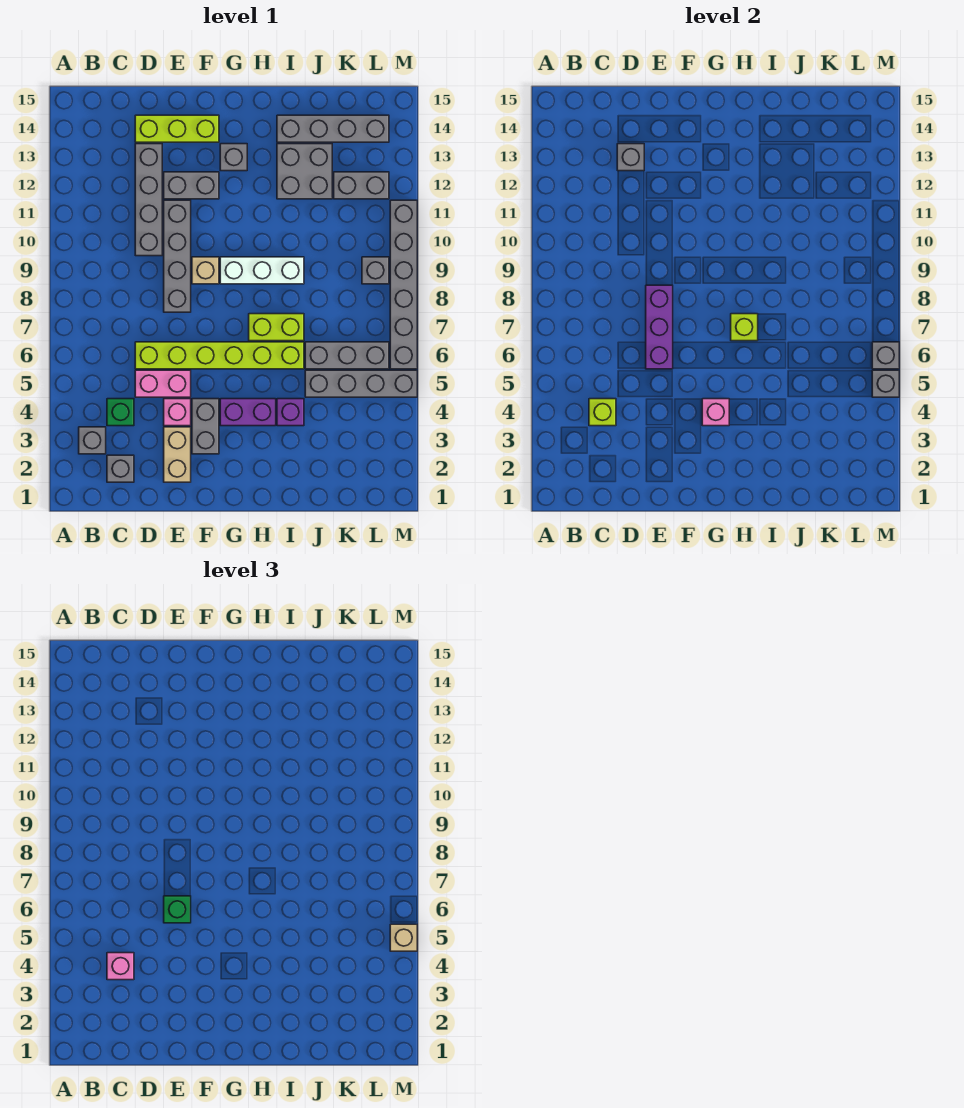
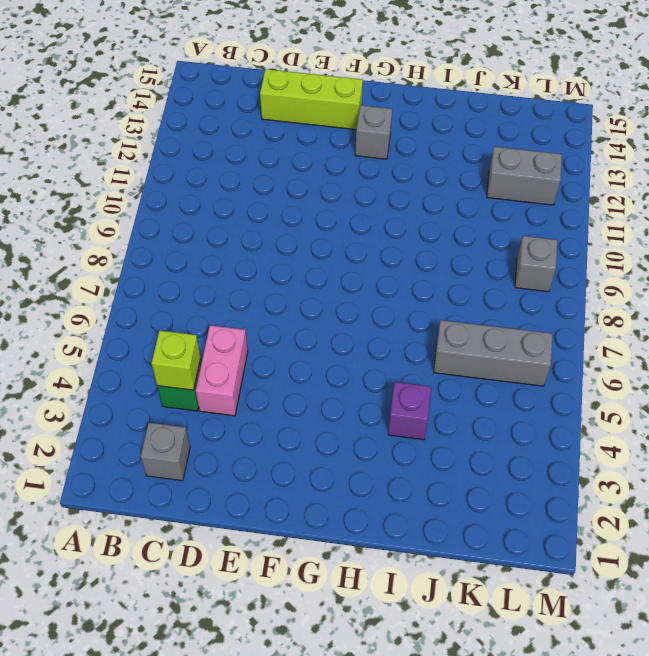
pink brick D4:D5 level 1 -> pink brick D5:E5 level 1
none -> grey brick B3 level 1
none -> lime brick D6:I6 level 1
none -> grey brick D10:D13 level 1
none -> tan brick E2:E3 level 1

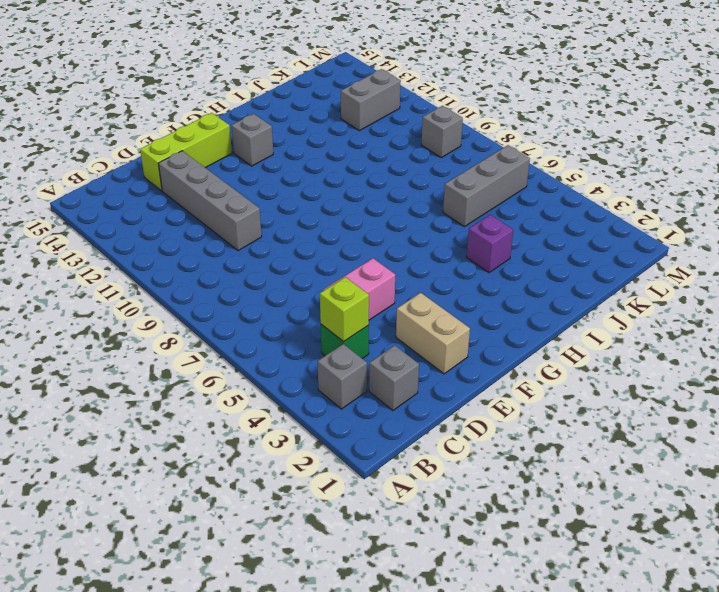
none -> lime brick D6:I6 level 1
none -> pink brick E4 level 1
none -> grey brick E8:E11 level 1
none -> grey brick E12:F12 level 1

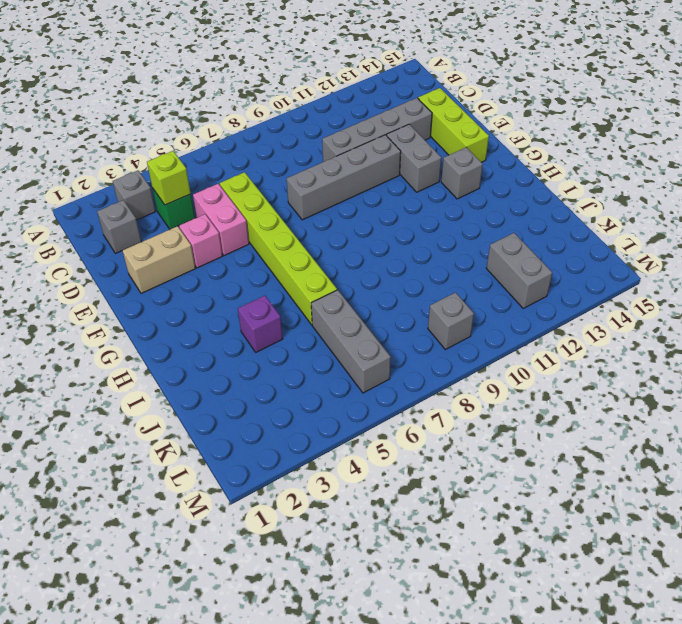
none -> grey brick F3:F4 level 1
none -> tan brick F9 level 1
none -> purple brick G4:H4 level 1
none -> white brick G9:I9 level 1

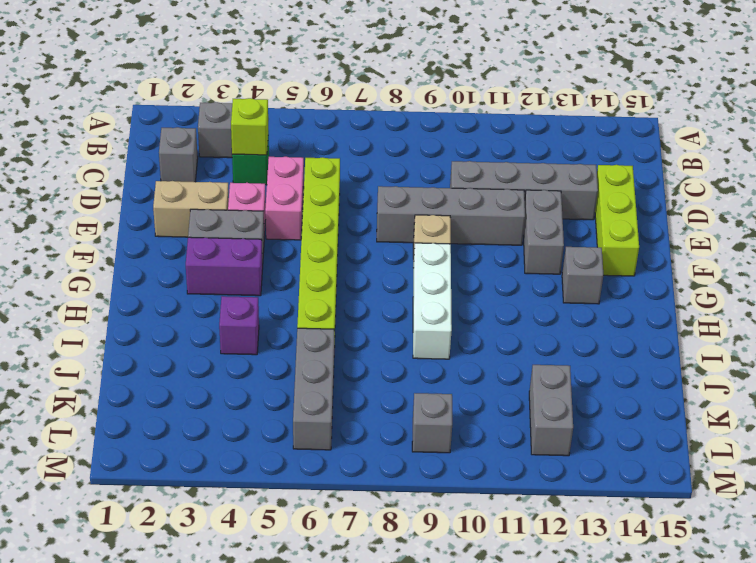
purple brick G3:G4 level 1 -> purple brick G4:H4 level 1
none -> lime brick H7:I7 level 1
none -> grey brick I12:J13 level 1
none -> grey brick I14:L14 level 1
none -> grey brick J5:M5 level 1

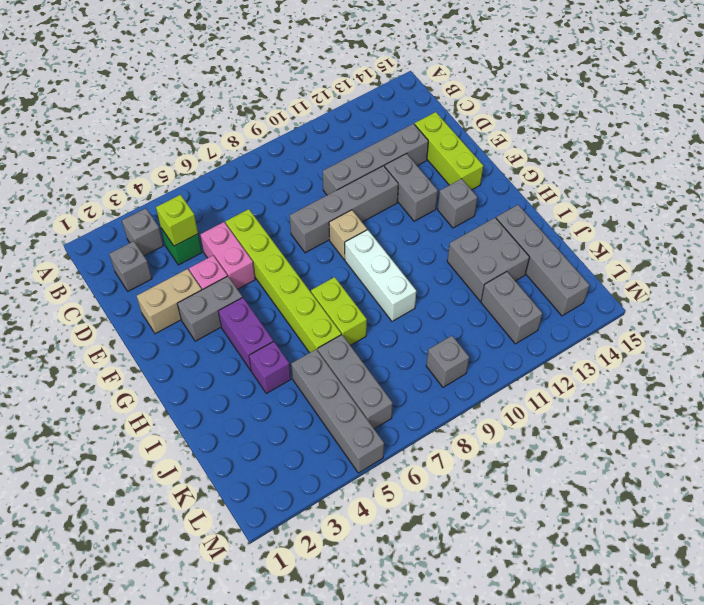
none -> grey brick M6:M11 level 1
none -> grey brick D13 level 2
none -> purple brick E6:E8 level 2
none -> pink brick G4 level 2

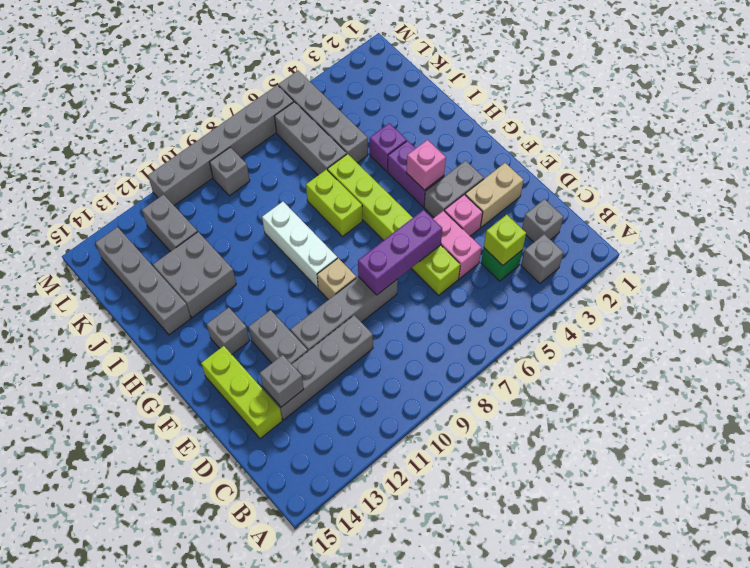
none -> lime brick H7 level 2
none -> grey brick M5 level 2
none -> grey brick M6 level 2
none -> pink brick C4 level 3

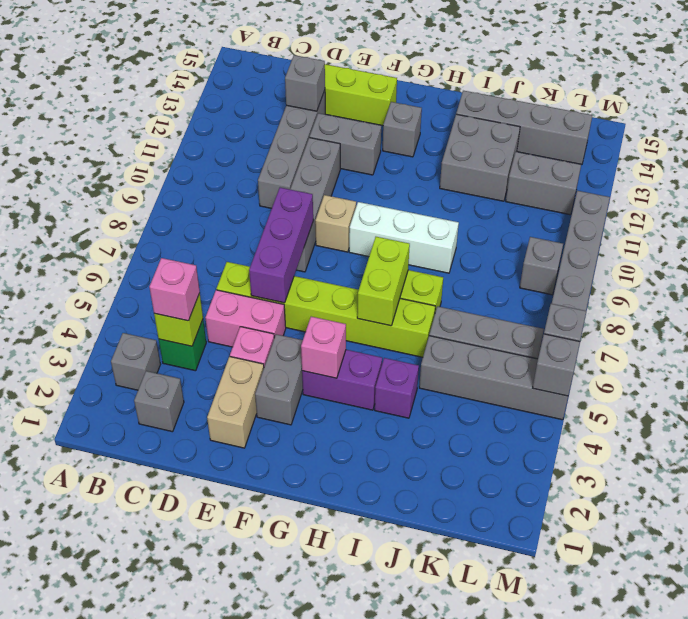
lime brick H6:H7 level 2 -> lime brick H7 level 2
none -> green brick E6 level 3
none -> tan brick M5 level 3

